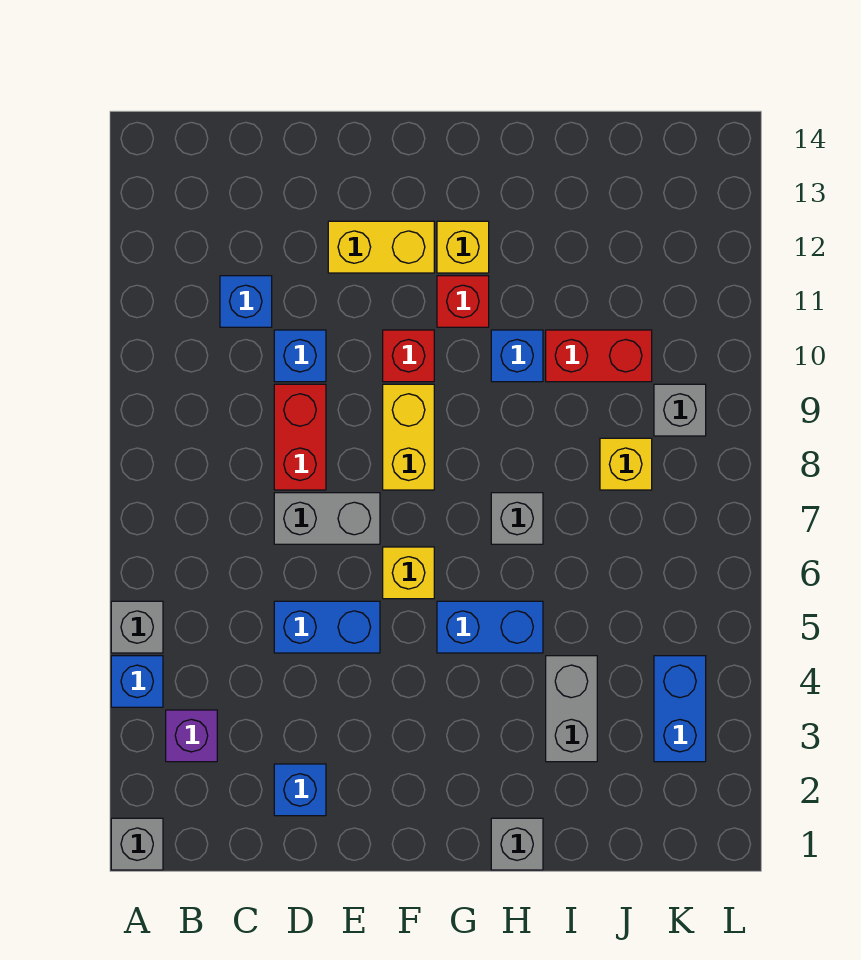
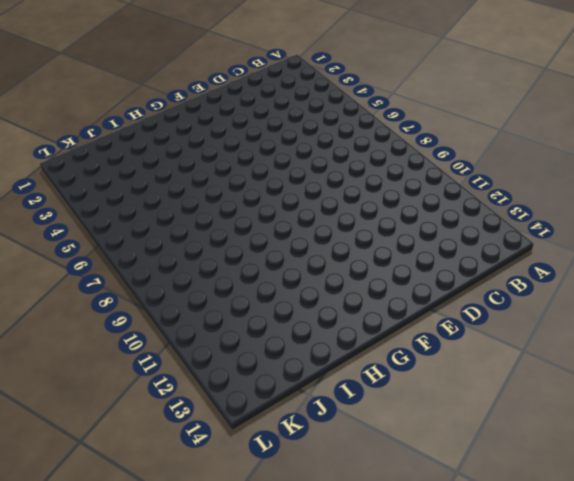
none -> grey brick A1 level 1
none -> blue brick A4 level 1
none -> grey brick A5 level 1

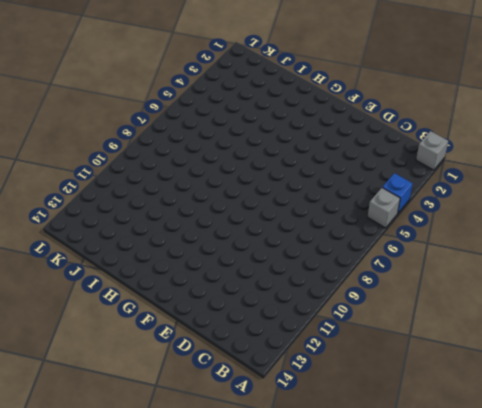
none -> purple brick B3 level 1
none -> blue brick C11 level 1
none -> blue brick D2 level 1

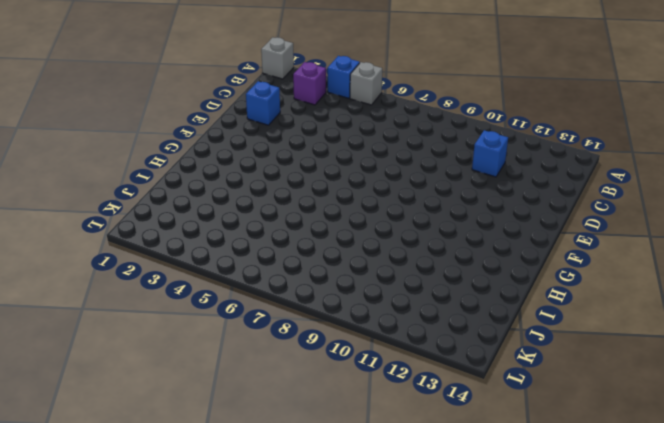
none -> blue brick D5:E5 level 1
none -> grey brick D7:E7 level 1
none -> red brick D8:D9 level 1

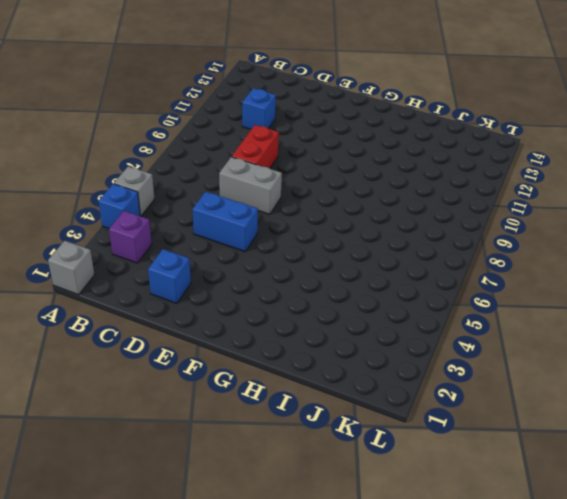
none -> blue brick D10 level 1
none -> yellow brick E12:F12 level 1
none -> yellow brick F6 level 1

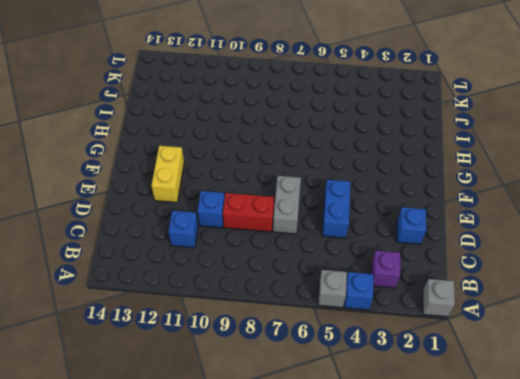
none -> yellow brick F6 level 1
none -> yellow brick F8:F9 level 1
none -> red brick F10 level 1

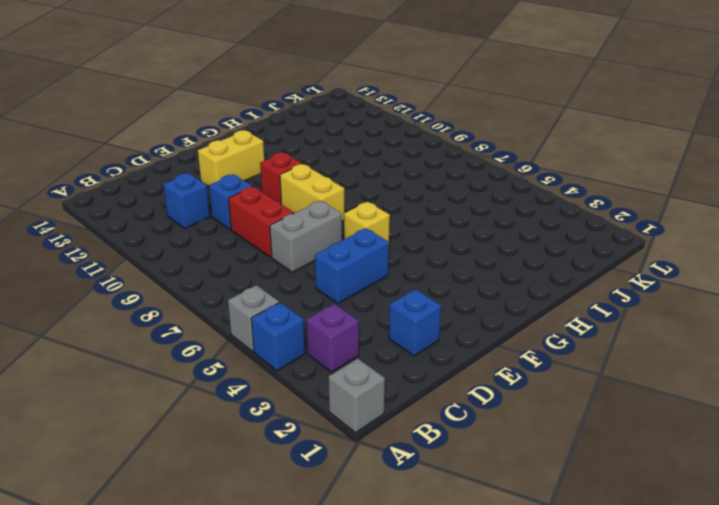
none -> blue brick G5:H5 level 1
none -> red brick G11 level 1
none -> yellow brick G12 level 1

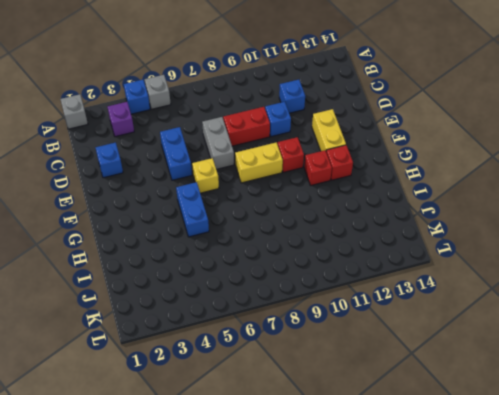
red brick G12 level 1 -> yellow brick G12 level 1
none -> grey brick H1 level 1
none -> grey brick H7 level 1
none -> blue brick H10 level 1

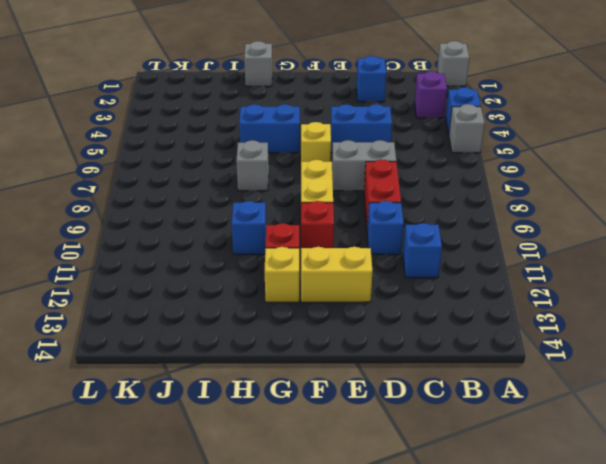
none -> grey brick I3:I4 level 1
none -> red brick I10:J10 level 1
none -> yellow brick J8 level 1

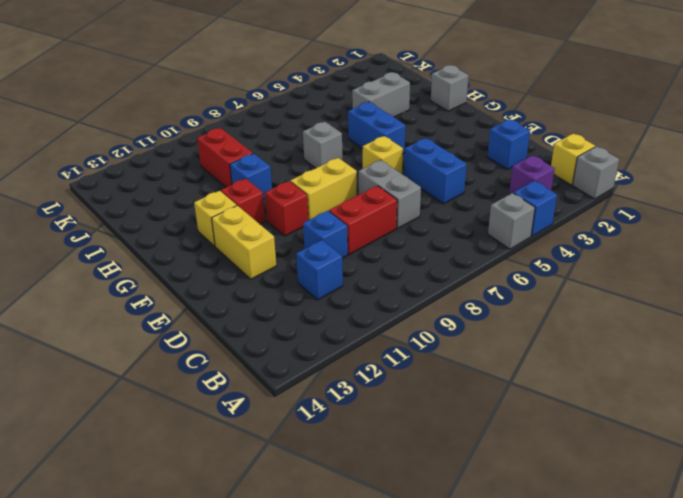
yellow brick B1 level 1 -> yellow brick J8 level 1
none -> blue brick K3:K4 level 1
none -> grey brick K9 level 1

